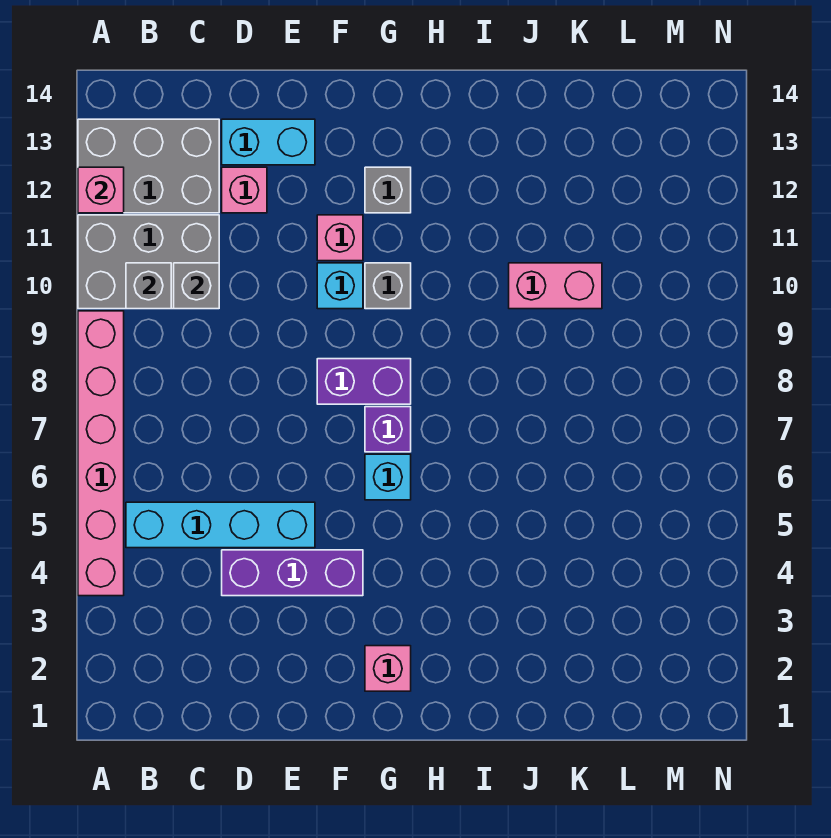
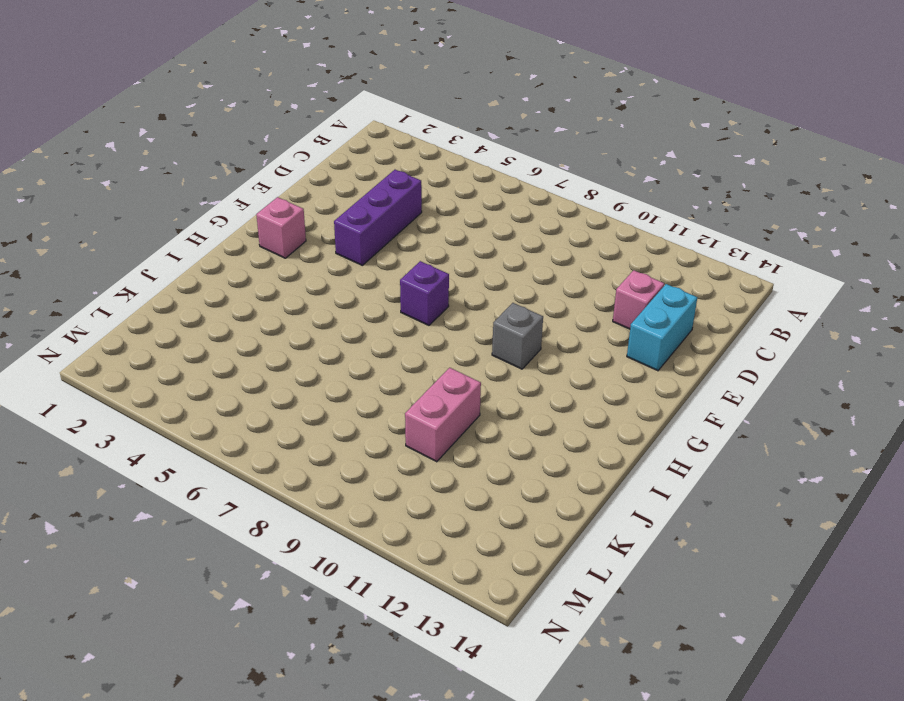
none -> pink brick A4:A9 level 1
none -> grey brick A10:C11 level 1
none -> grey brick A12:C13 level 1

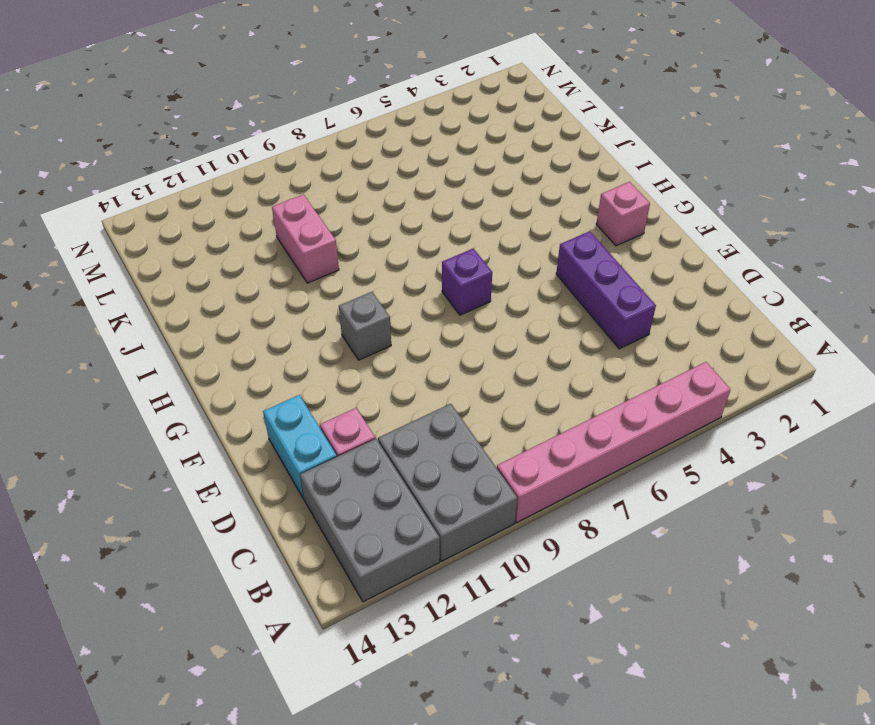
none -> cyan brick B5:E5 level 1
none -> purple brick F8:G8 level 1
none -> cyan brick F10 level 1

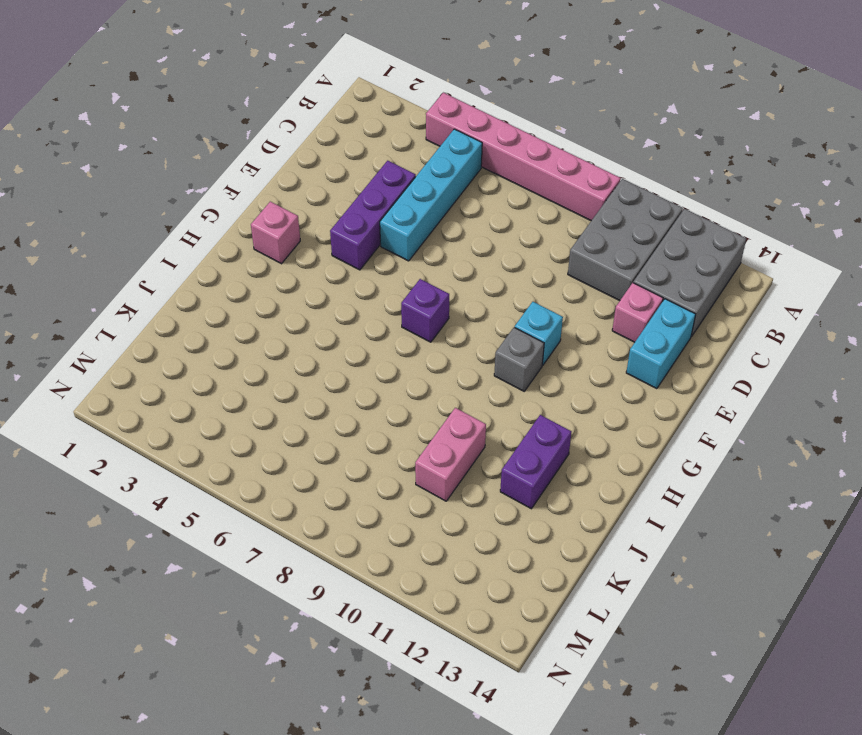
purple brick I12:J12 level 1 -> purple brick F8:G8 level 1
none -> pink brick F11 level 1
none -> cyan brick G6 level 1
none -> grey brick G12 level 1

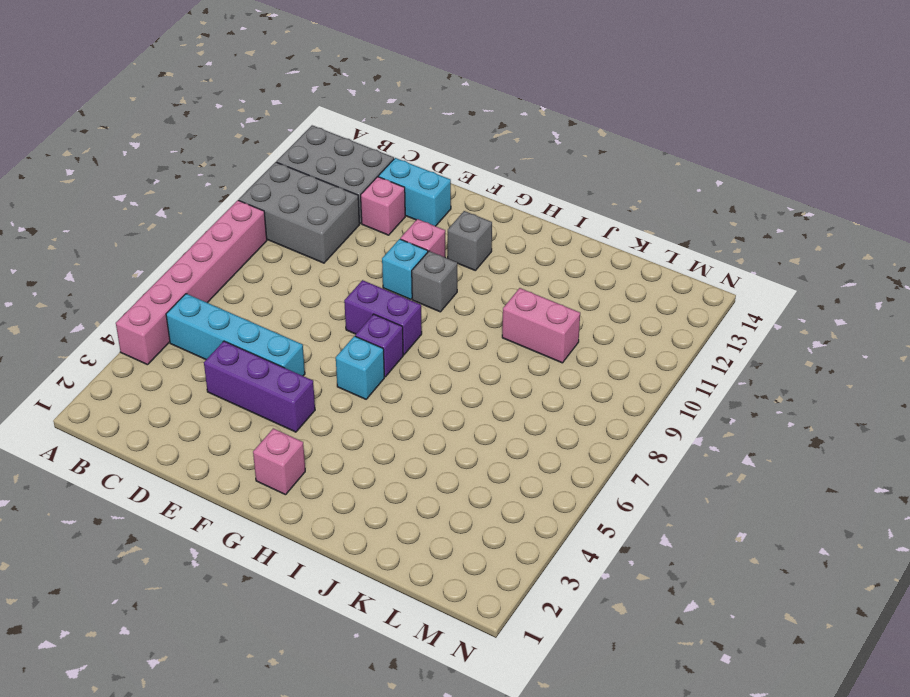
none -> pink brick A12 level 2
none -> grey brick B10 level 2
none -> grey brick C10 level 2

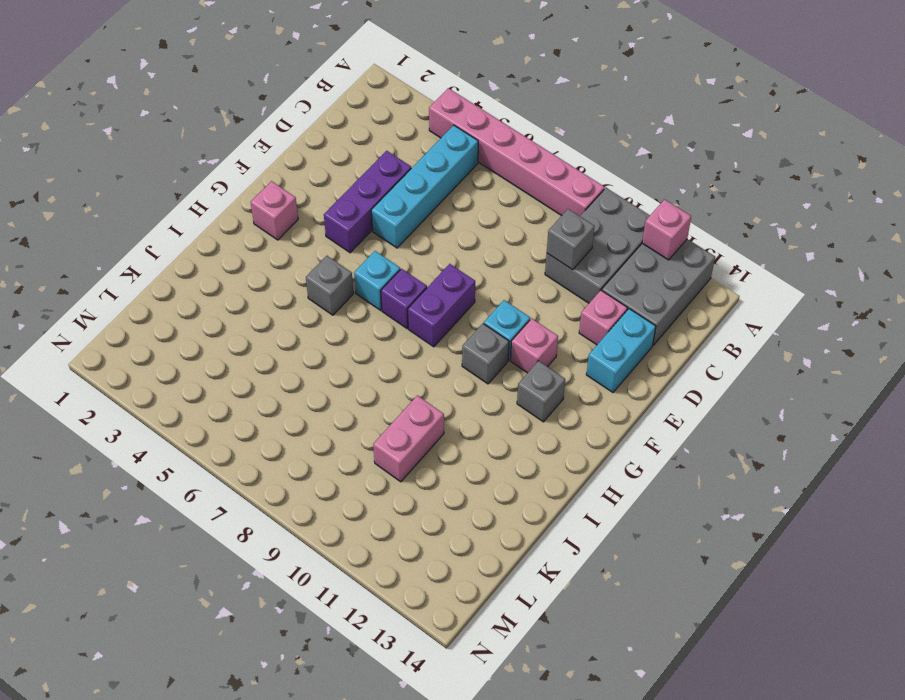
grey brick H5 level 1 -> grey brick B10 level 2

